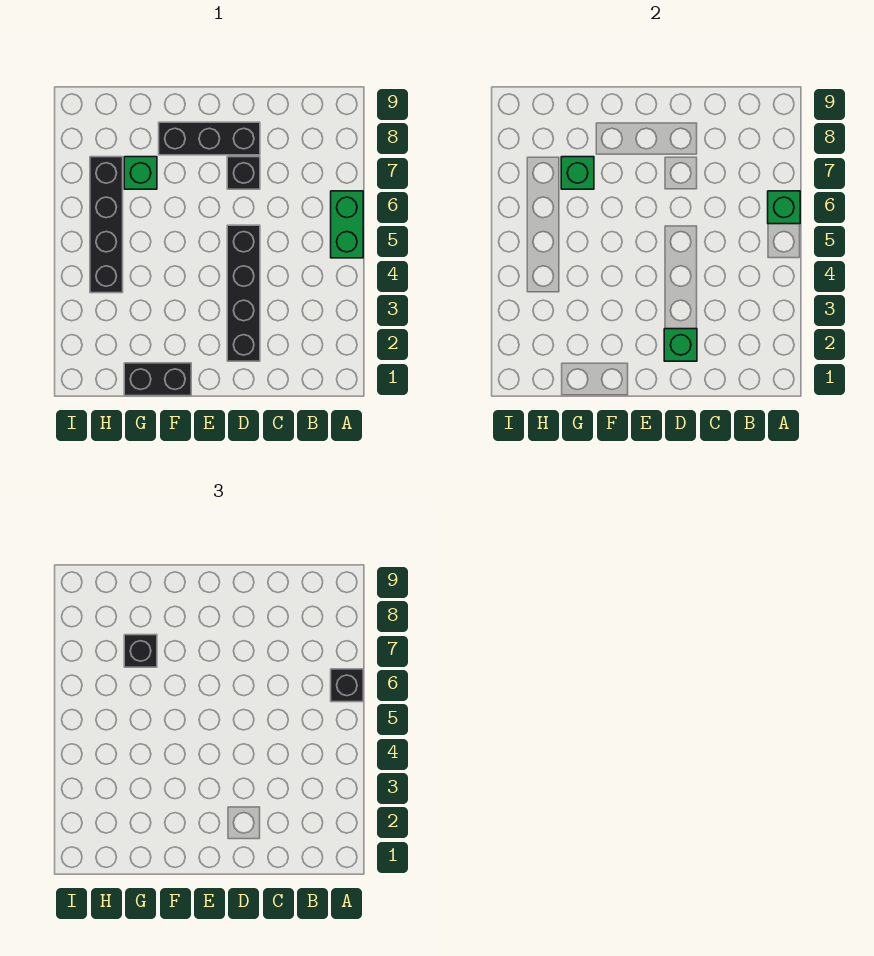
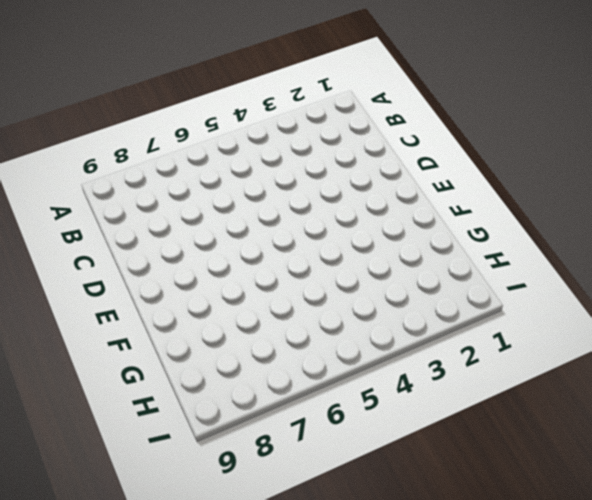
none -> green brick A5:A6 level 1
none -> black brick D2:D5 level 1
none -> black brick D7 level 1

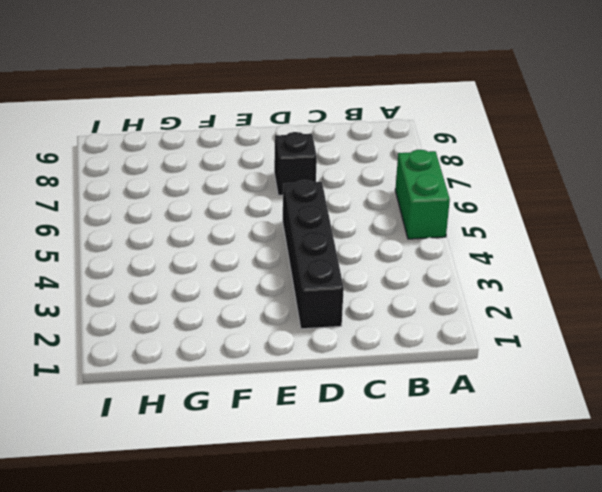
none -> black brick D8:F8 level 1
none -> black brick F1:G1 level 1
none -> green brick G7 level 1

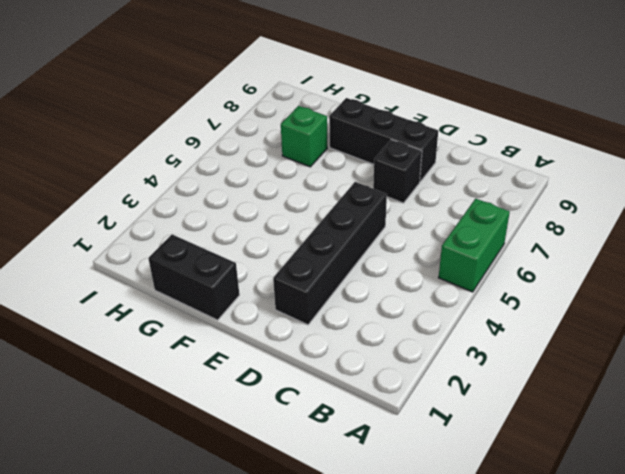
none -> black brick H4:H7 level 1
none -> green brick A6 level 2
none -> green brick D2 level 2

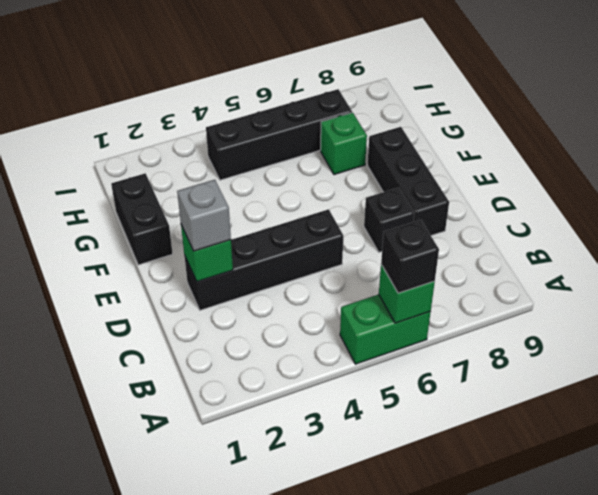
grey brick D2 level 3 -> none
none -> green brick G7 level 2
none -> black brick G7 level 3

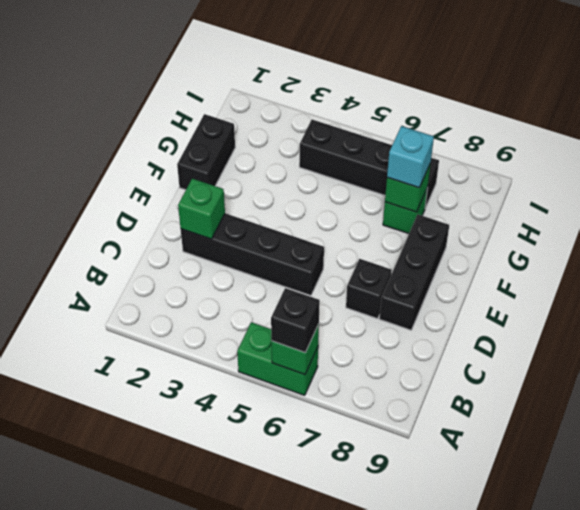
cyan brick G7 level 3 -> black brick G7 level 3

